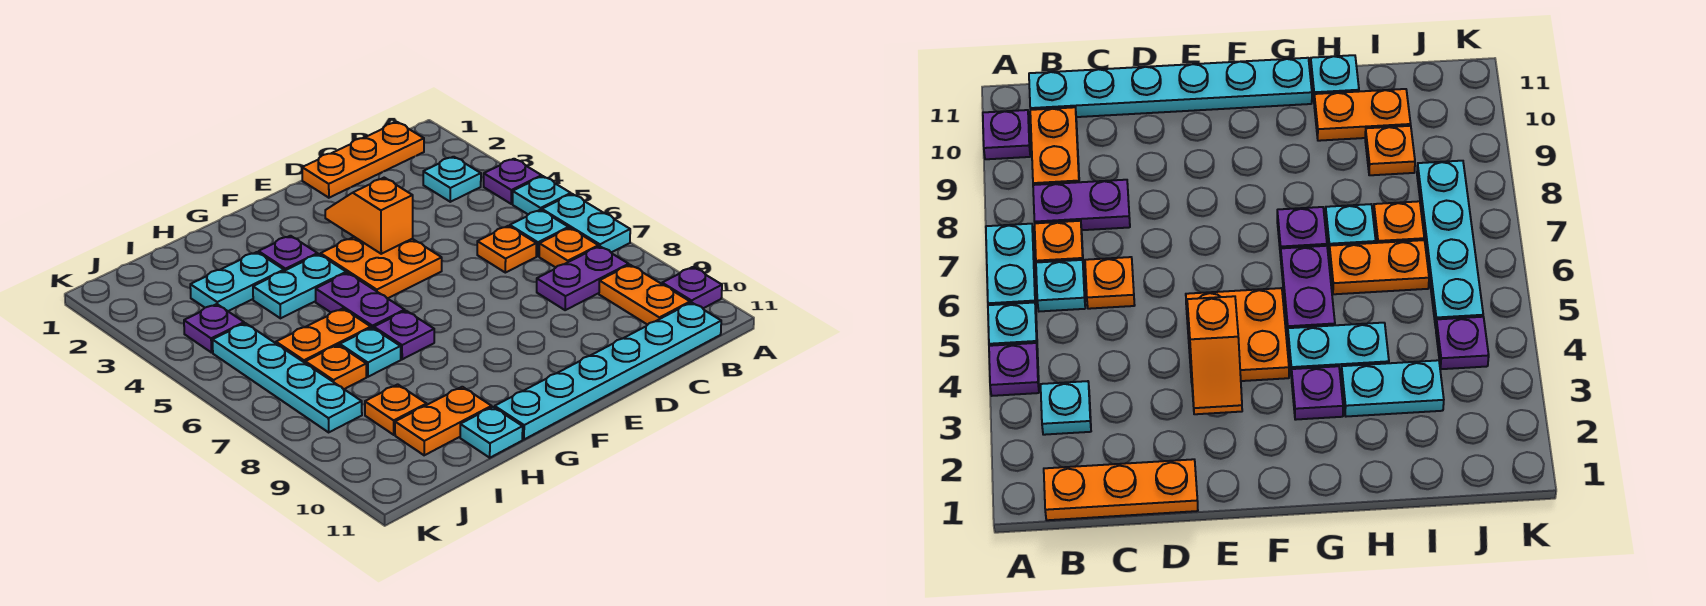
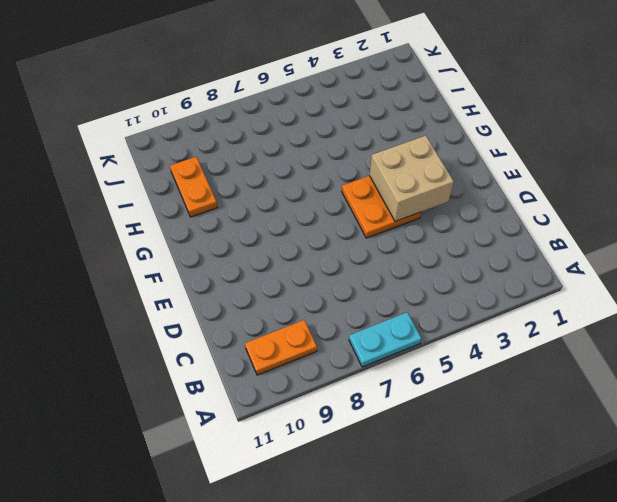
tan brick E3:F4 level 2 -> orange slope E3:E4 level 2 top 4
none -> purple plate A4 level 1
none -> cyan plate A5 level 1
none -> purple plate A10 level 1

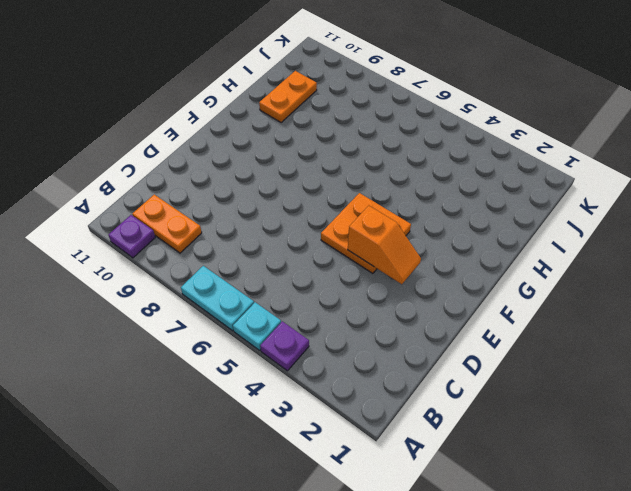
none -> orange plate B1:D1 level 1
none -> cyan plate B3 level 1
none -> cyan plate B6 level 1

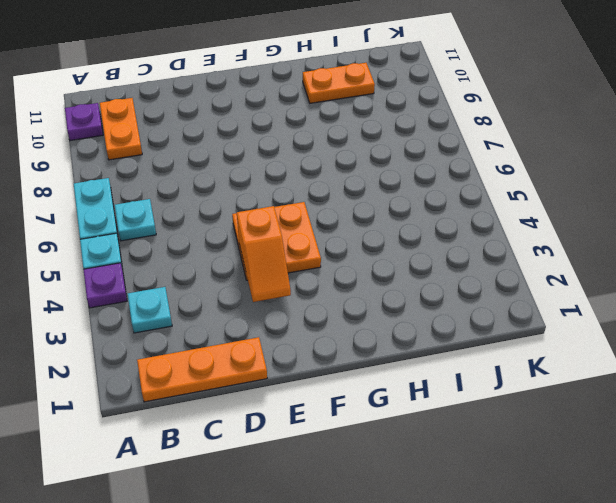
none -> orange plate B7 level 1
none -> purple plate B8:C8 level 1
none -> cyan plate B11:G11 level 1

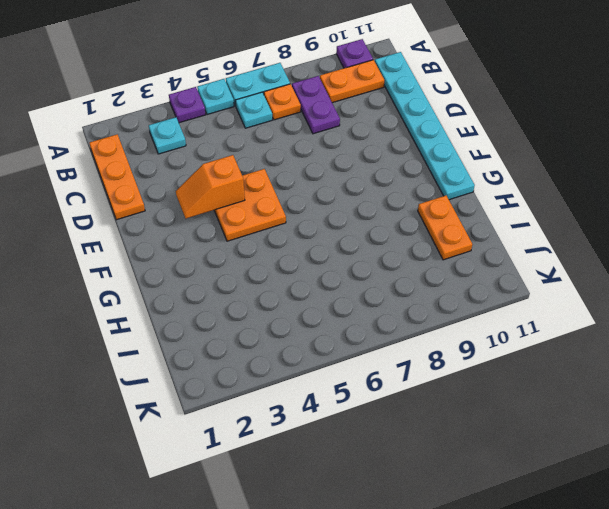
none -> orange plate C6 level 1
none -> purple plate G3 level 1
none -> cyan plate G4:H4 level 1

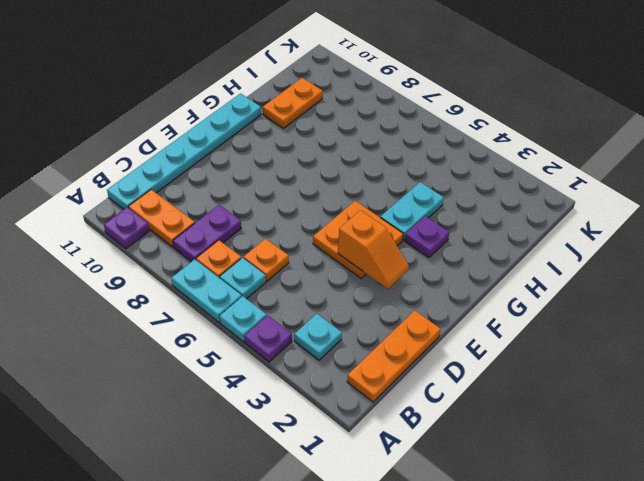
none -> purple plate G5:G6 level 1
none -> purple plate G7 level 1
none -> cyan plate H3:I3 level 1

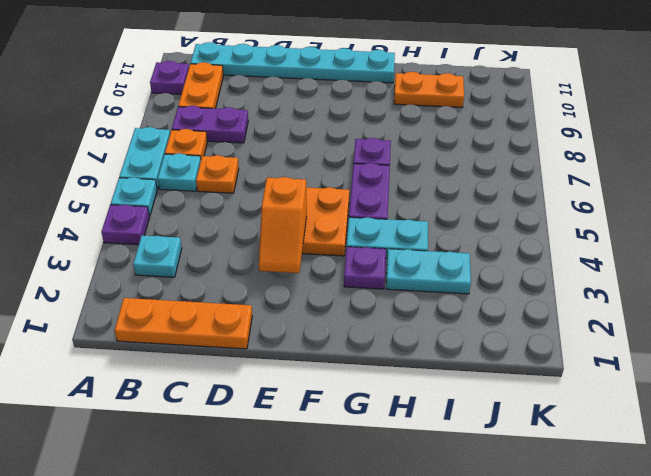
none -> orange plate H6:I6 level 1
none -> cyan plate H7 level 1
none -> cyan plate H11 level 1

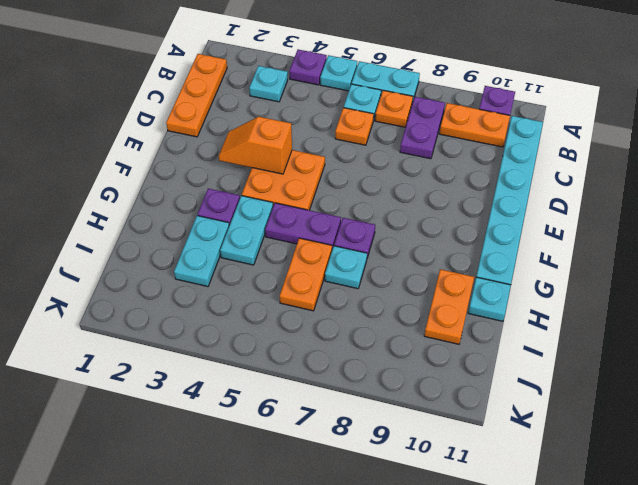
none -> orange plate I7 level 1
none -> orange plate I9 level 1
none -> purple plate J4 level 1

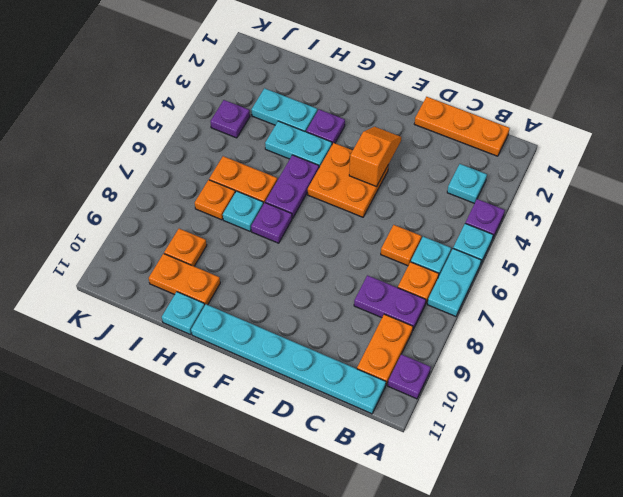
none -> cyan plate J5:J8 level 1

